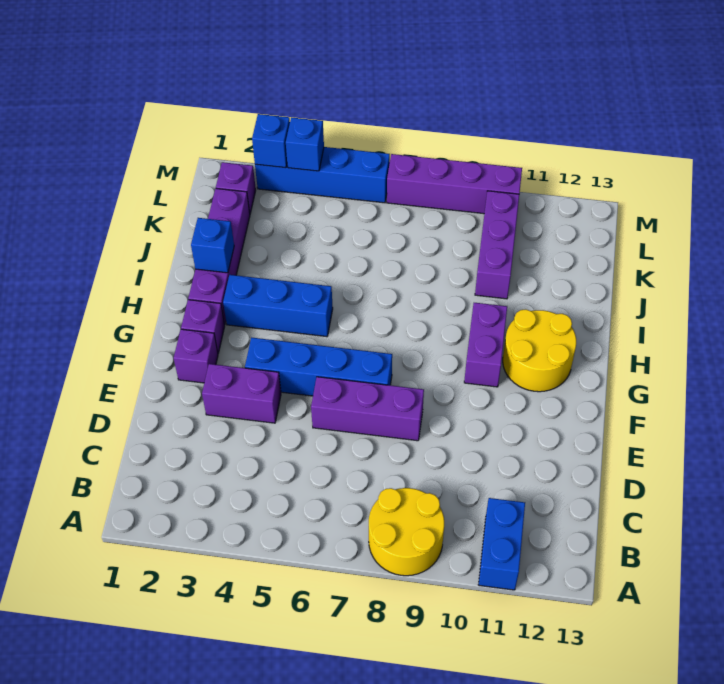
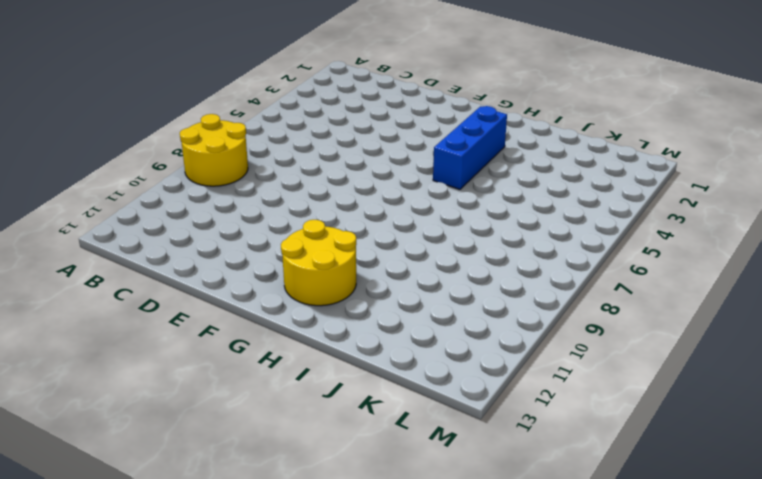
none -> blue brick A11:B11 level 1
none -> purple brick E3:E4 level 1
none -> purple brick E6:E8 level 1

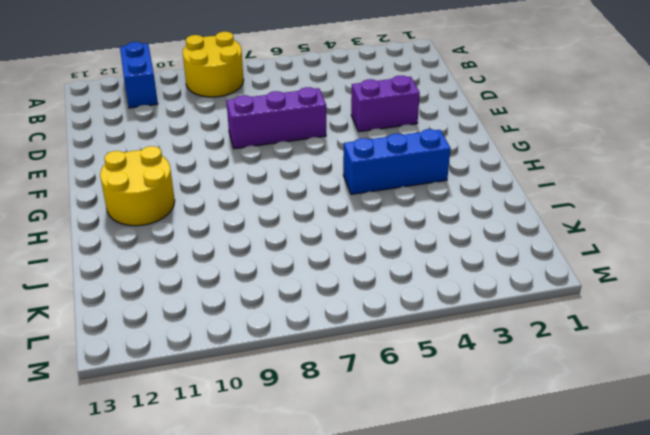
none -> purple brick F2 level 1
none -> blue brick F4:F7 level 1
none -> purple brick G2 level 1

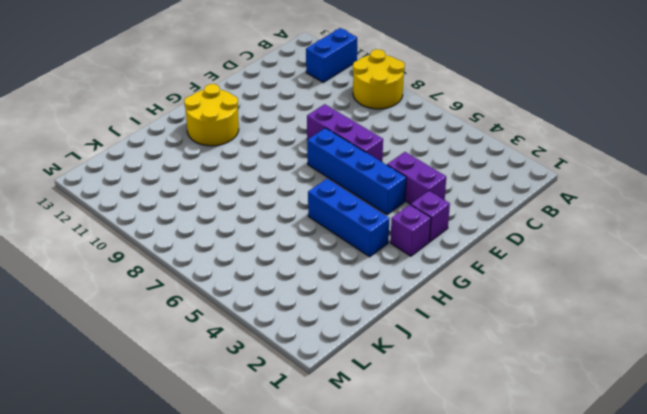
none -> purple brick G10:H10 level 1
none -> purple brick H2:K2 level 1
none -> purple brick J10:L10 level 1

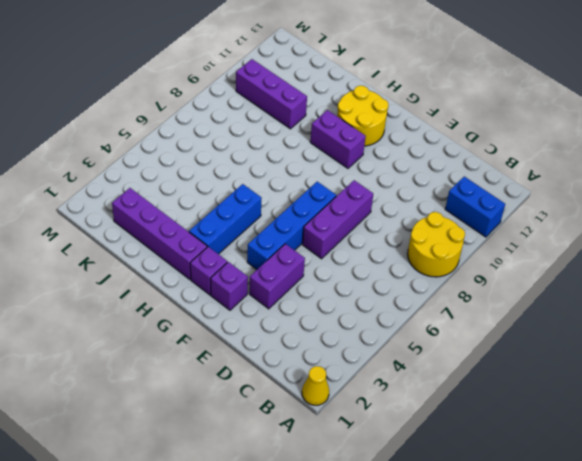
yellow cone A1 level 1 -> none
none -> purple brick L2 level 1
none -> blue brick M3:M6 level 1
none -> purple brick M7:M10 level 1

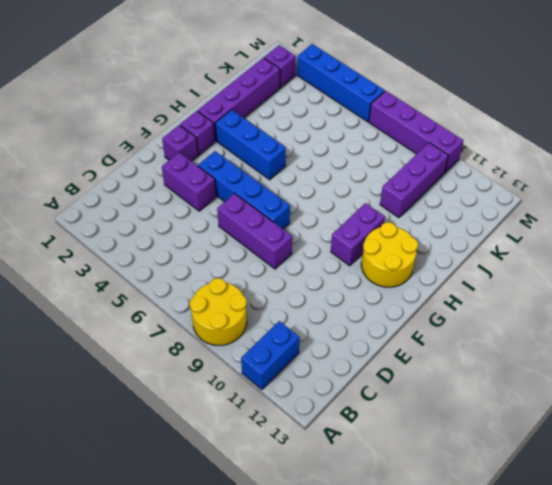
none -> blue brick I2 level 2
none -> blue brick M3 level 2
none -> blue brick M4 level 2

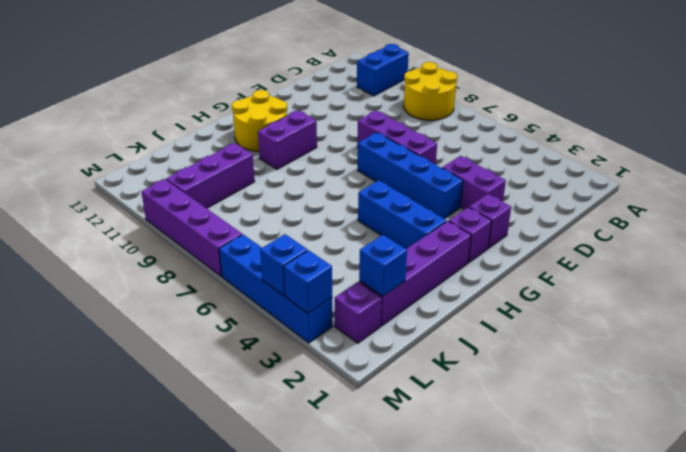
blue brick K2 level 2 -> blue brick I2 level 2

